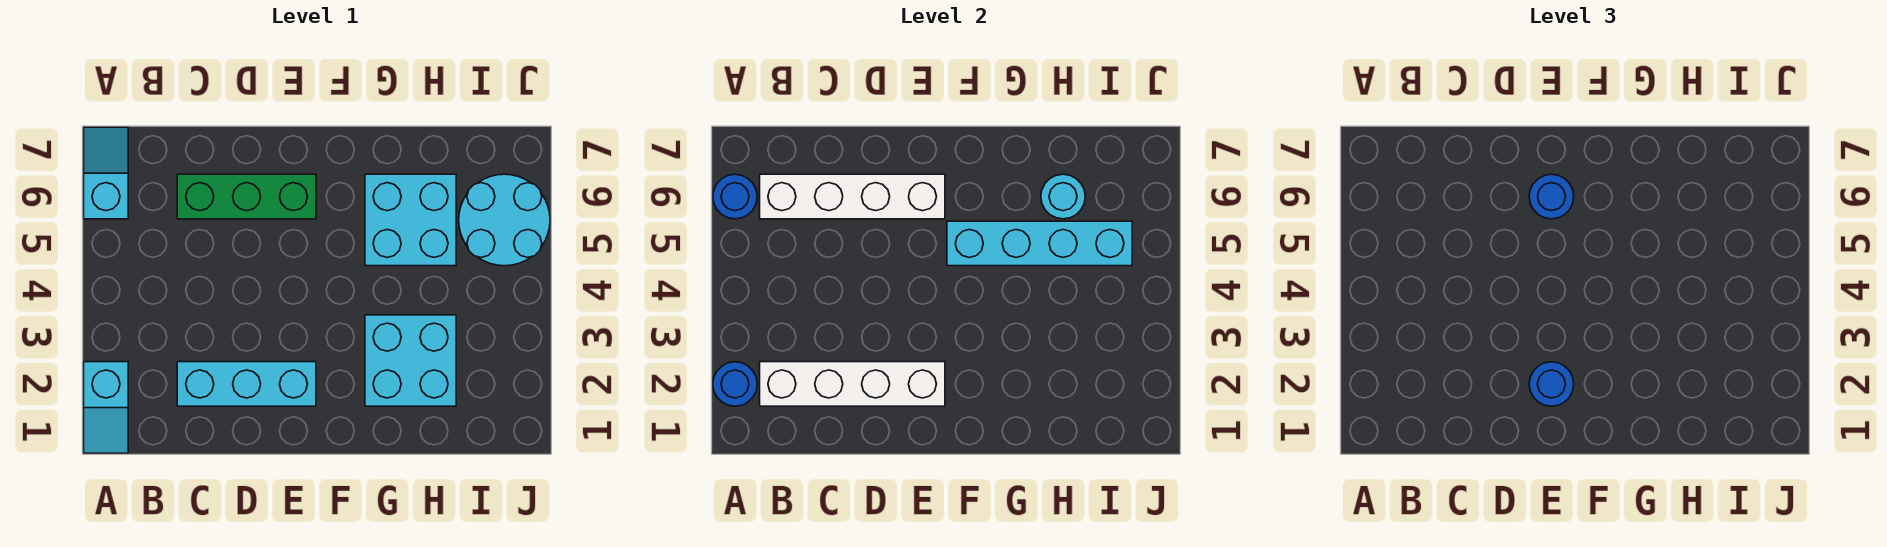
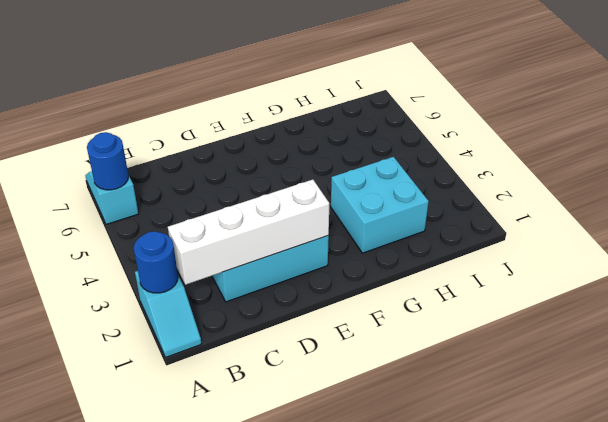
none -> green brick C6:E6 level 1
none -> cyan brick G5:H6 level 1
none -> cyan round brick I5:J6 level 1

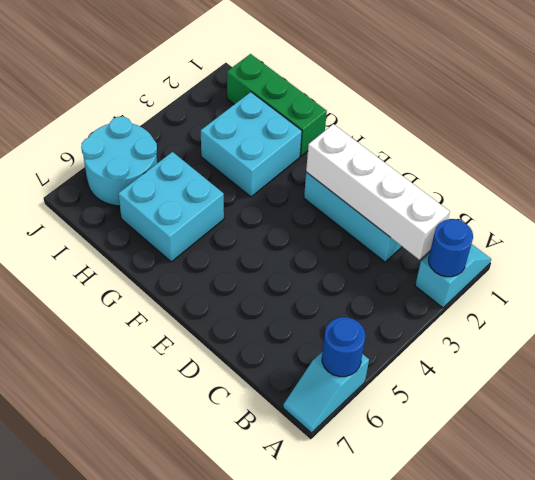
green brick G1:I1 level 1 -> green brick C6:E6 level 1
none -> white brick B6:E6 level 2
none -> cyan brick F5:I5 level 2
none -> cyan round brick H6 level 2

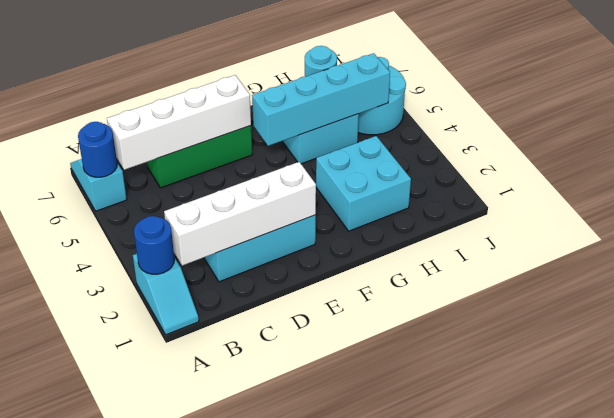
none -> blue round brick E2 level 3
none -> blue round brick E6 level 3

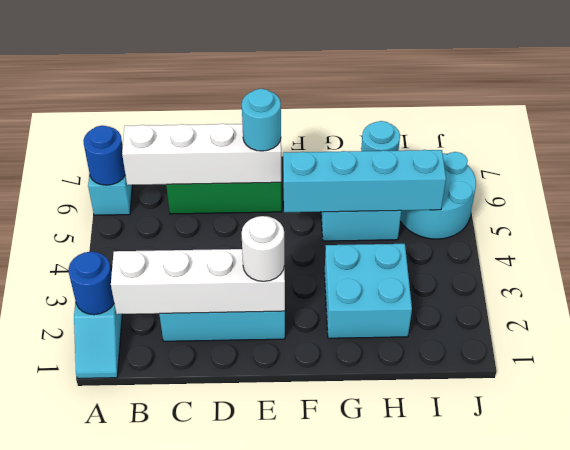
white round brick E2 level 3 -> blue round brick E2 level 3
cyan round brick E6 level 3 -> blue round brick E6 level 3

